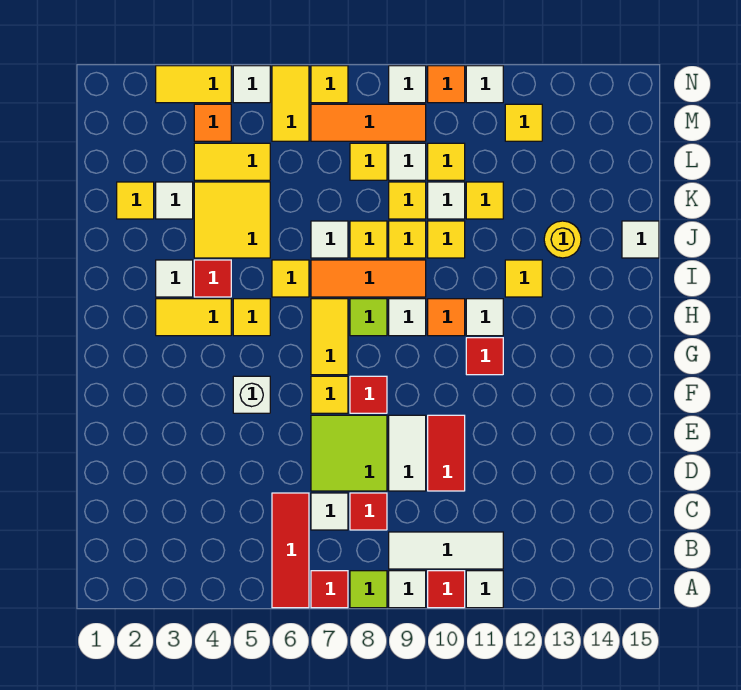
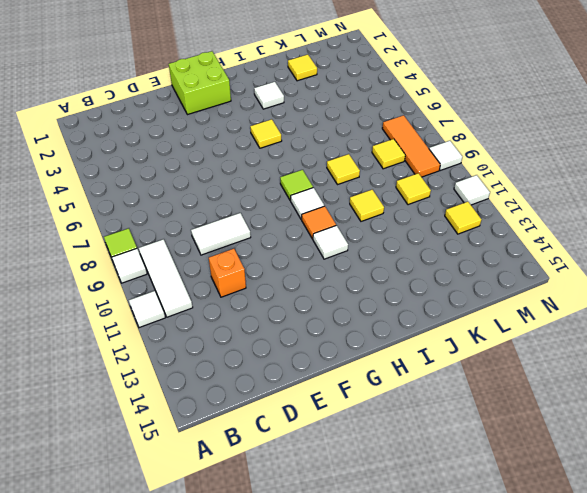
orange brick D11 level 1 -> none
lime brick F1:G2 level 1 -> none
none -> red tile A6:C6 level 1
none -> red tile A7 level 1
none -> red tile A10 level 1
none -> white tile C7 level 1

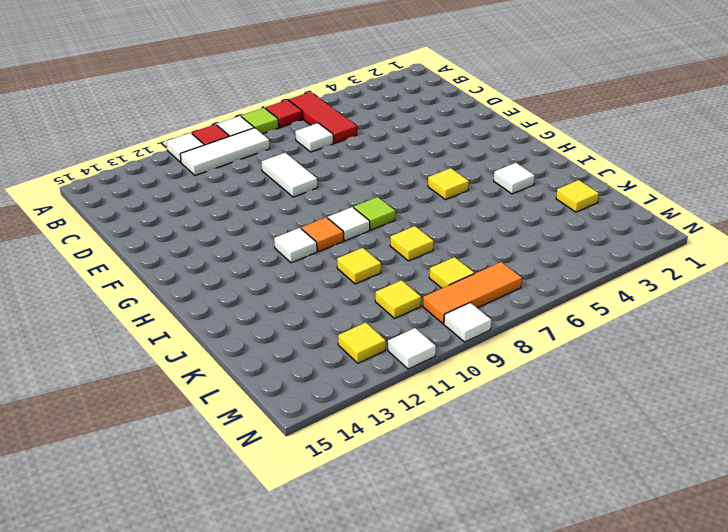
none -> red tile C8 level 1
none -> lime tile D7:E8 level 1
none -> red tile D10:E10 level 1
none -> white brick F5 level 1

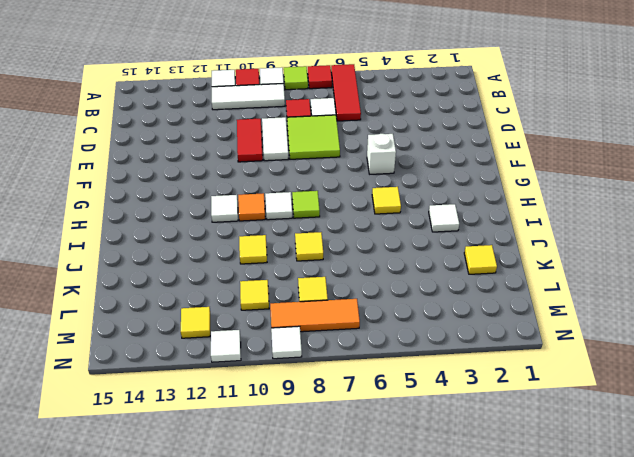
none -> yellow tile F7 level 1
none -> red tile F8 level 1
none -> yellow tile G7:H7 level 1
none -> red tile G11 level 1

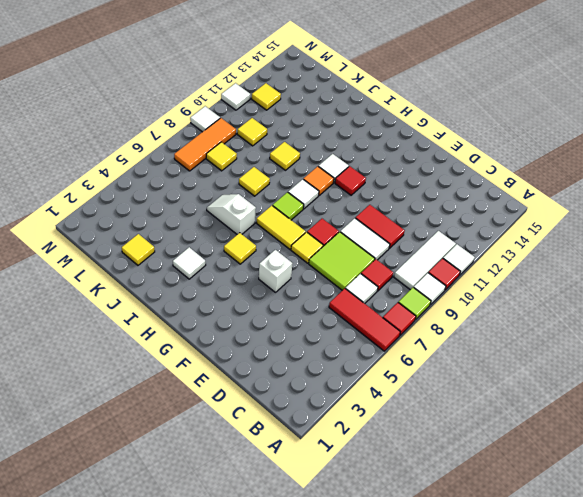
white slope I6:J6 level 1 top I -> yellow tile I6 level 1
none -> yellow tile H3:H4 level 1
none -> red tile I4 level 1
none -> orange tile I7:I9 level 1
none -> yellow tile I12 level 1

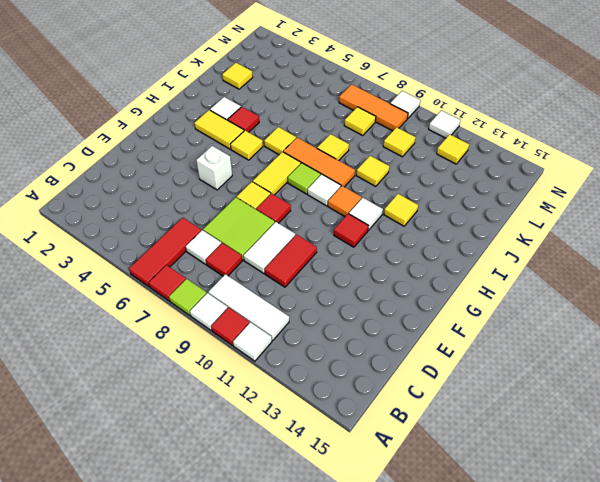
none -> yellow tile J4:K5 level 1
none -> white tile J7 level 1
none -> yellow tile J9 level 1
none -> yellow round brick J13 level 1

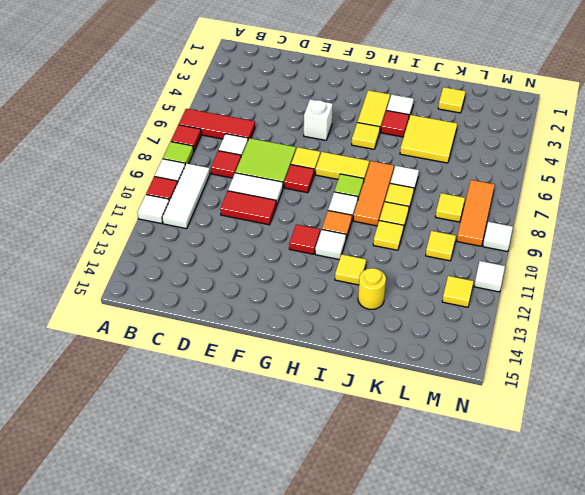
none -> yellow tile I6 level 1
none -> white tile J15 level 1
none -> white tile K3 level 1
none -> yellow tile K9 level 1

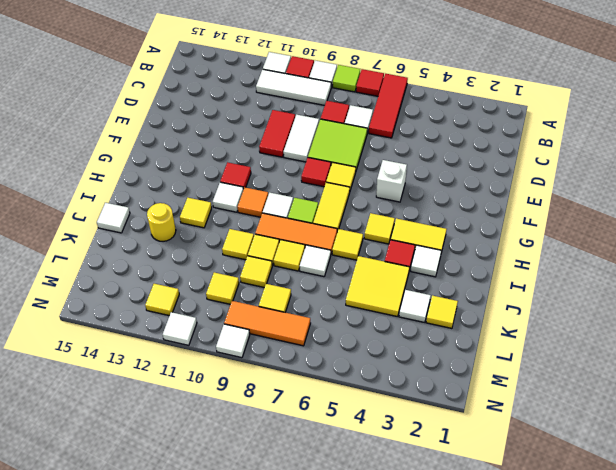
none -> white tile K10 level 1
none -> yellow tile K11 level 1
none -> yellow tile L4:L5 level 1
none -> white tile L9 level 1

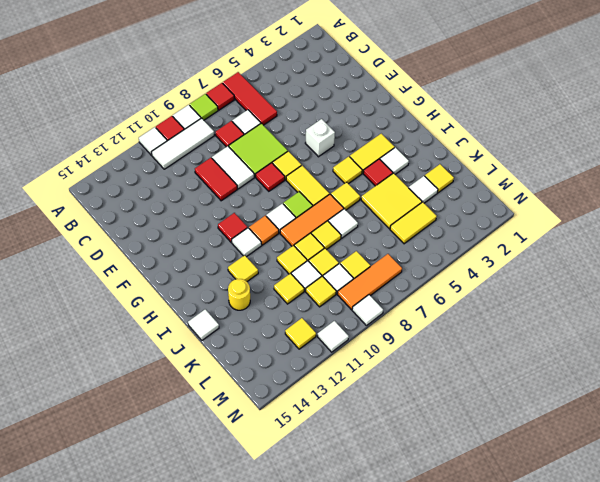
none -> orange tile M4 level 1
none -> yellow tile M6:N6 level 1
none -> yellow tile N3:N4 level 1
none -> white tile N5 level 1

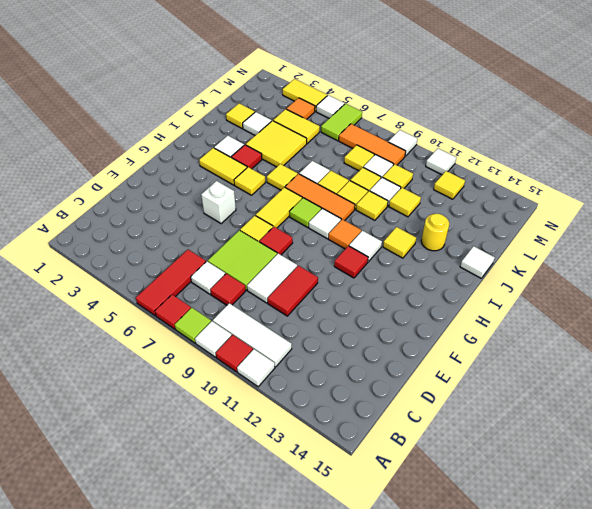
lime tile M6:N6 level 1 -> yellow tile M6:N6 level 1
none -> yellow tile N7 level 1
none -> orange tile N10 level 1

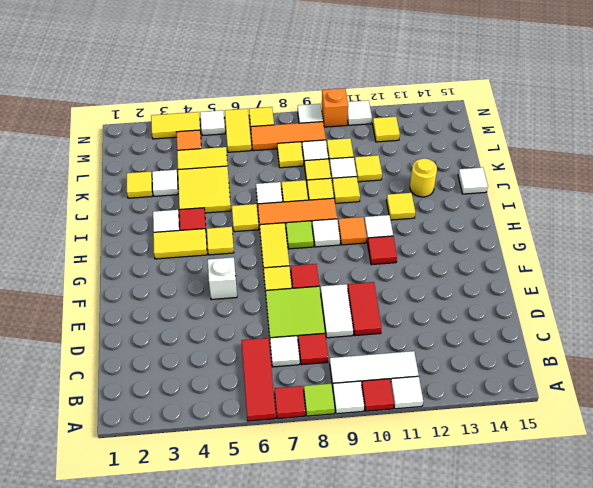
orange brick N10 level 1 -> orange tile N10 level 1

